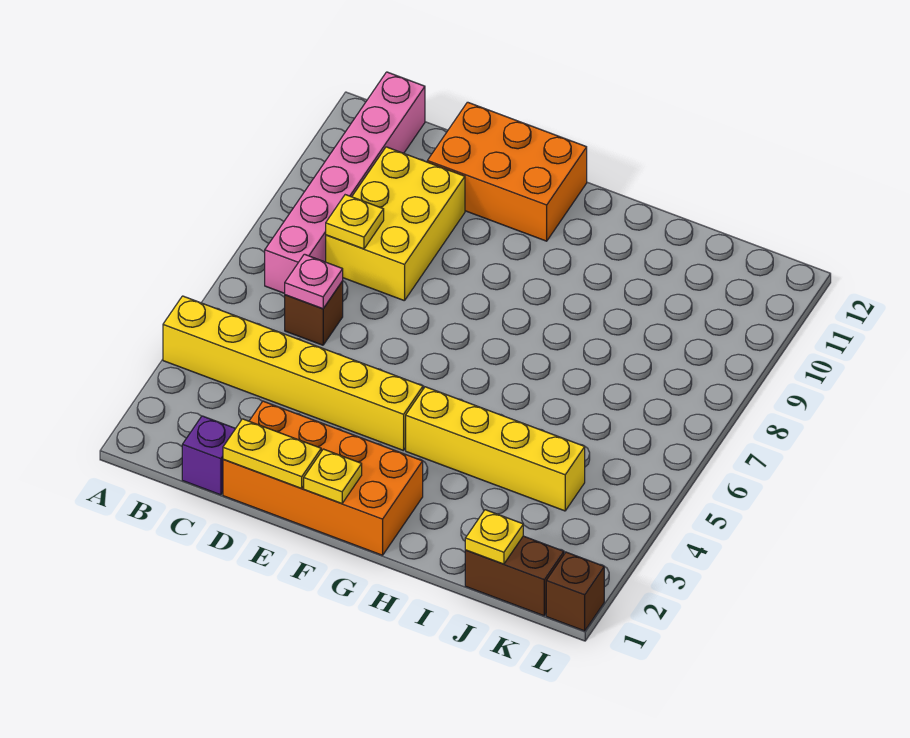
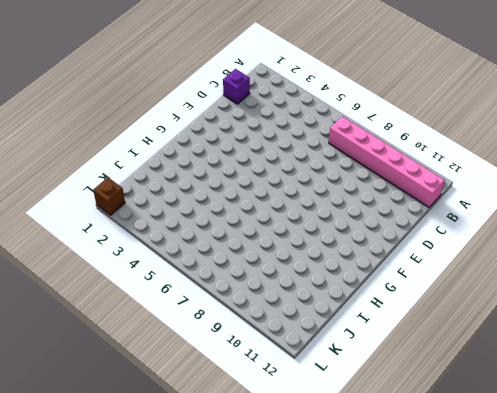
none -> yellow brick A4:F4 level 1
none -> brown brick C6 level 1
none -> yellow brick C8:D10 level 1

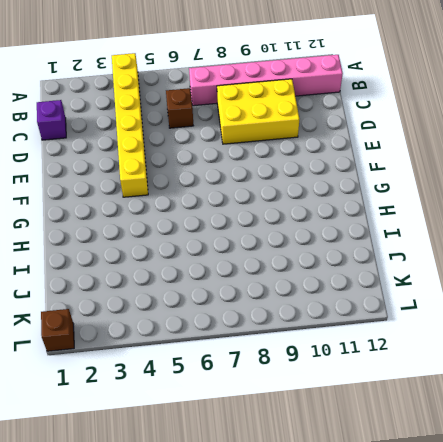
none -> orange brick D1:G2 level 1
none -> orange brick D11:F12 level 1
none -> yellow brick G4:J4 level 1

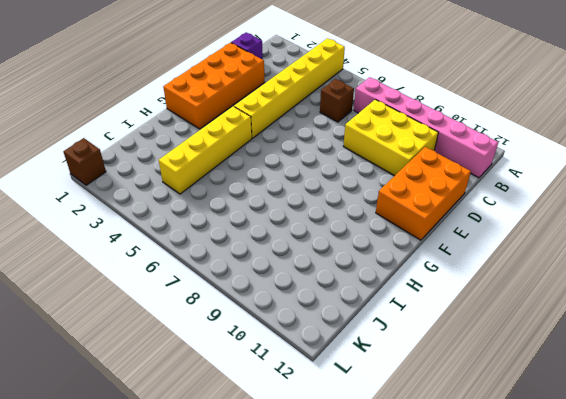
none -> brown brick J1:K1 level 1
none -> pink plate C6 level 2
none -> yellow plate C8 level 2

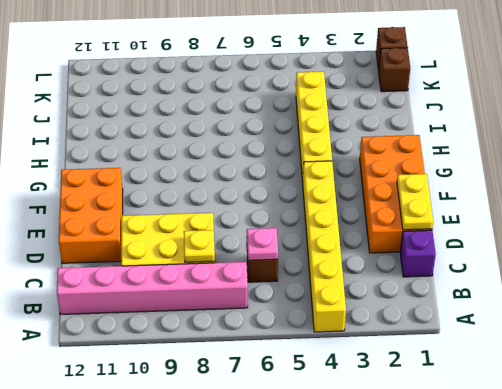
brown brick K1 level 1 -> brown brick J1:K1 level 1
none -> yellow plate F1 level 2
none -> yellow plate J1 level 2

